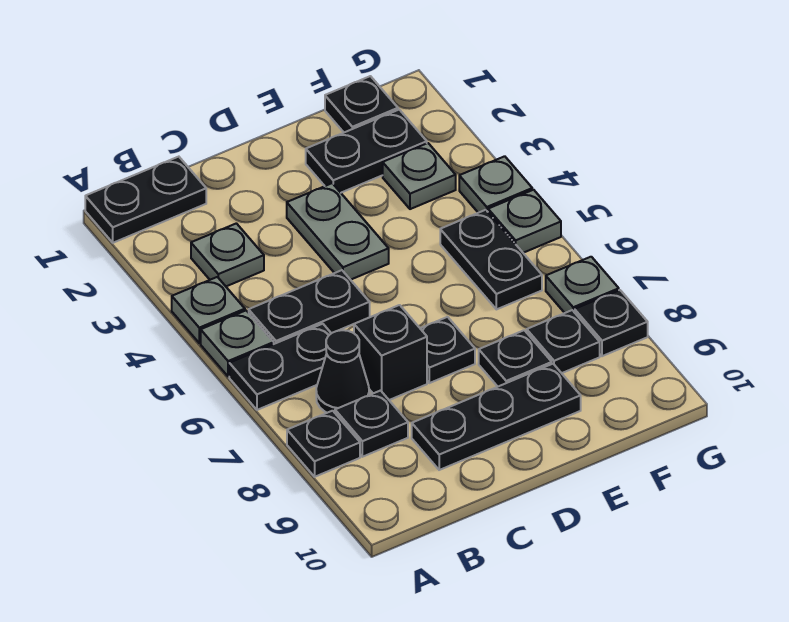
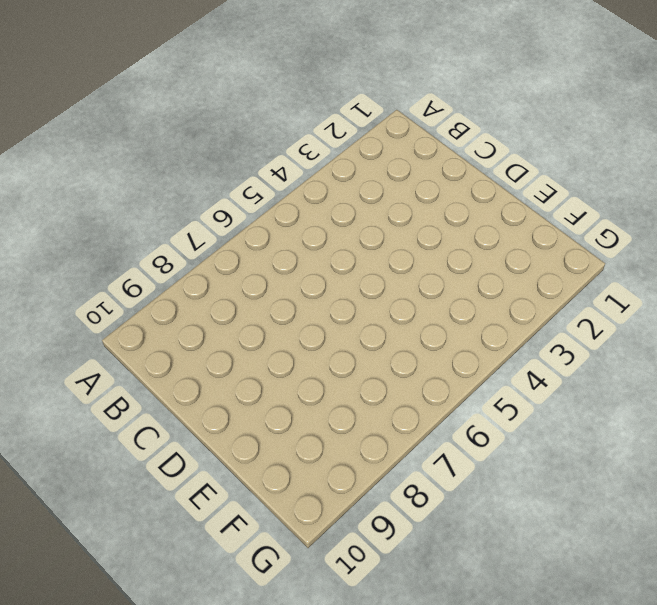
none -> black plate A1:B1 level 1
none -> grey plate A4 level 1
none -> grey plate A5 level 1

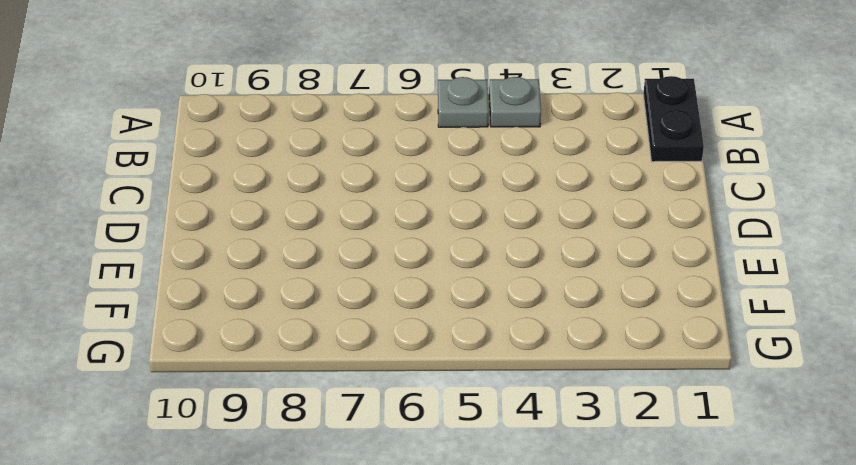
none -> black plate A6:B6 level 1
none -> black plate A8 level 1
none -> grey plate B3 level 1

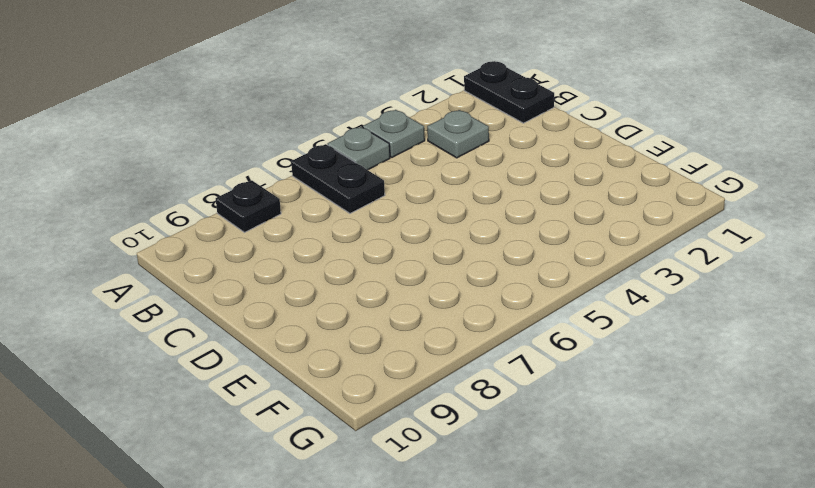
none -> black plate B5:C5 level 1
none -> black cone B7 level 1
none -> black plate B8 level 1

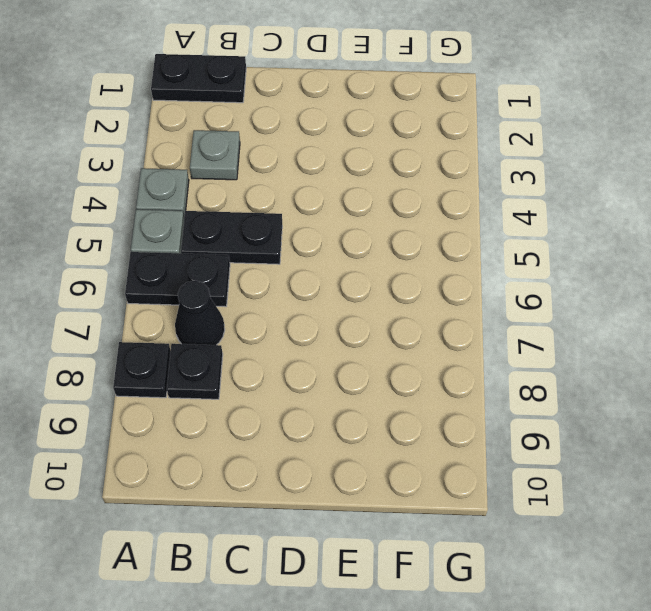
none -> black brick C7 level 1
none -> black plate C9:E9 level 1
none -> grey plate D3:D4 level 1

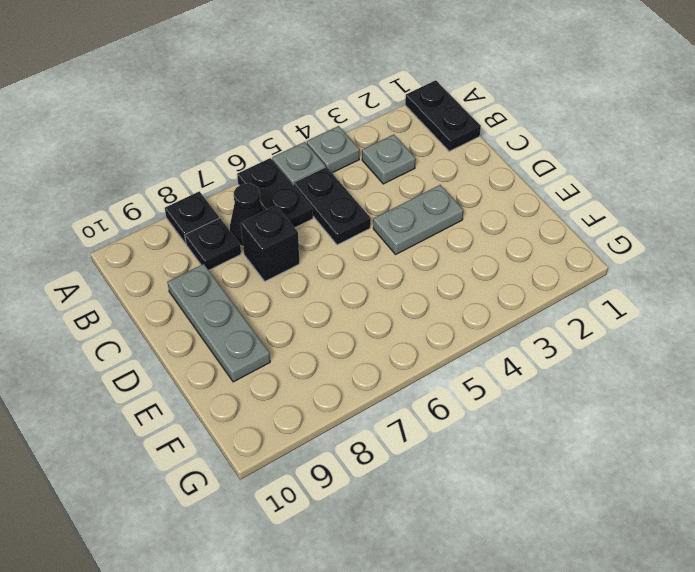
grey plate C9:E9 level 1 -> black plate C9:E9 level 1
none -> black plate D7 level 1
none -> black plate E2:F2 level 1
none -> black plate E8 level 1

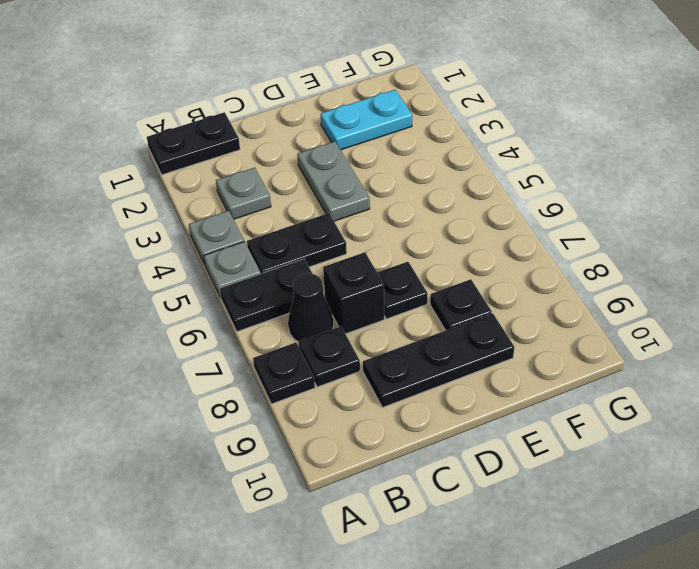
cyan plate E2:F2 level 1 -> black plate E2:F2 level 1
none -> black plate F1 level 1
none -> grey plate F3 level 1
none -> black plate F5:F6 level 1

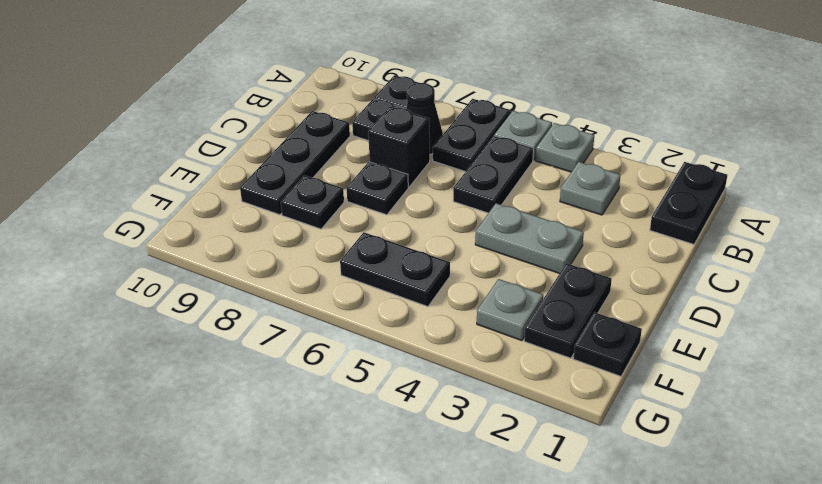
none -> black plate F8 level 1
none -> grey plate G4 level 1
none -> grey plate G5 level 1

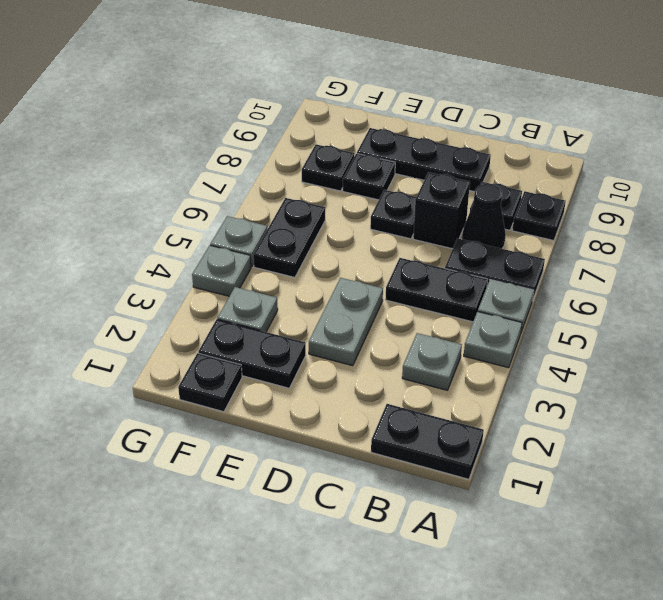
none -> grey plate G7 level 1
none -> black plate G8 level 1

